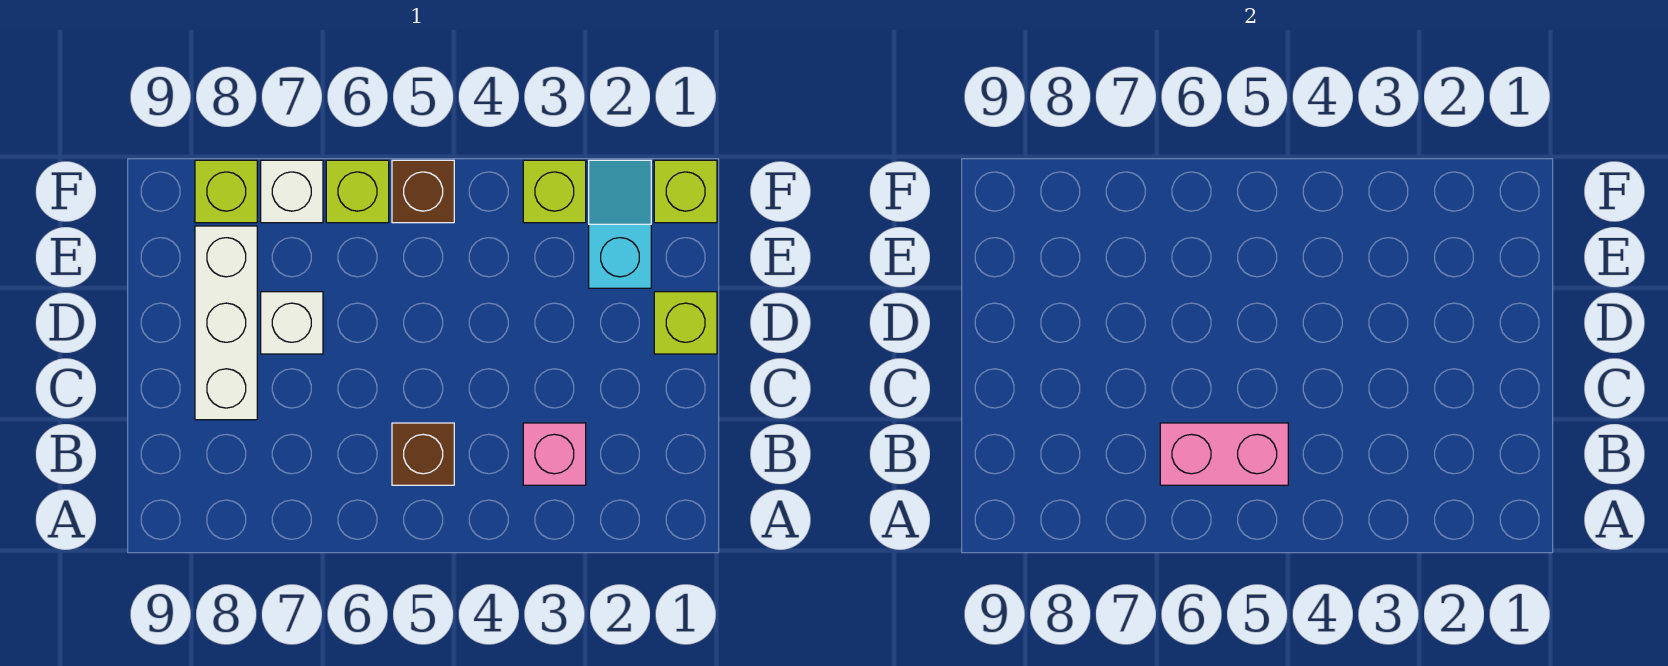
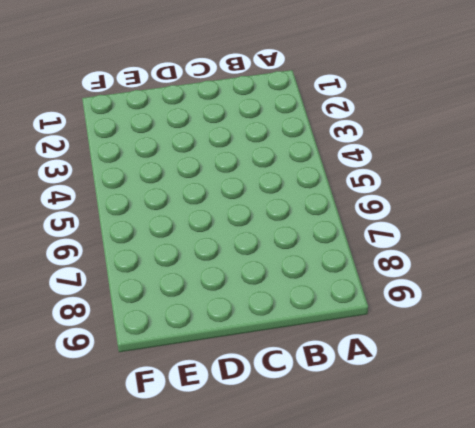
none -> pink brick B3 level 1
none -> brown brick B5 level 1
none -> white brick C8:E8 level 1

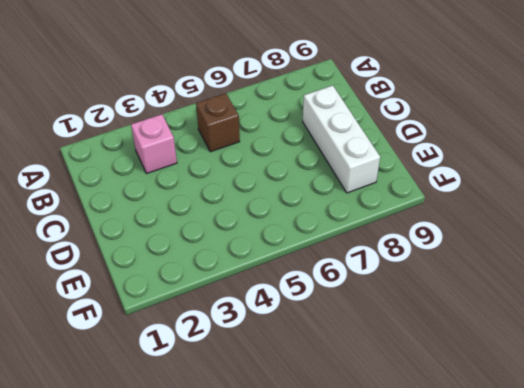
none -> lime brick D1 level 1
none -> white brick D7 level 1
none -> cyan slope E2:F2 level 1 top E

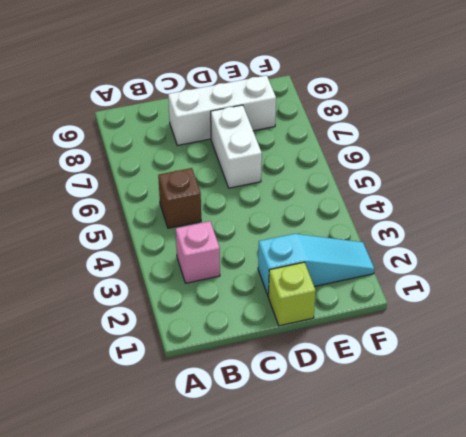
cyan slope D2:F2 level 1 top D -> cyan slope E2:F2 level 1 top E
white brick D6:D7 level 1 -> white brick D7 level 1
none -> lime brick F1 level 1
none -> lime brick F3 level 1
none -> brown brick F5 level 1

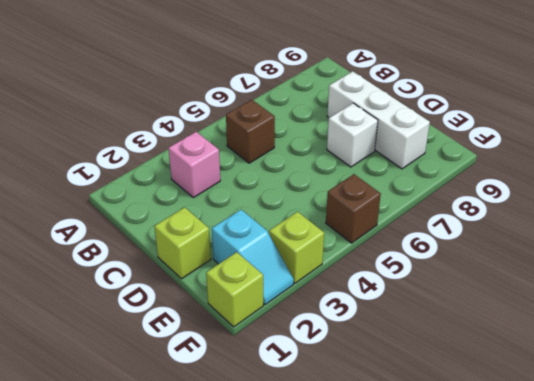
none -> lime brick F6 level 1
none -> white brick F7 level 1
none -> lime brick F8 level 1

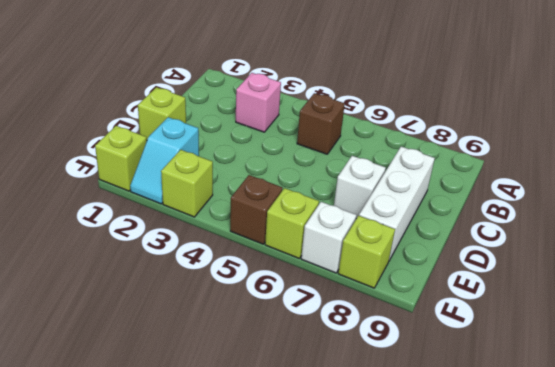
none -> pink brick B5:B6 level 2

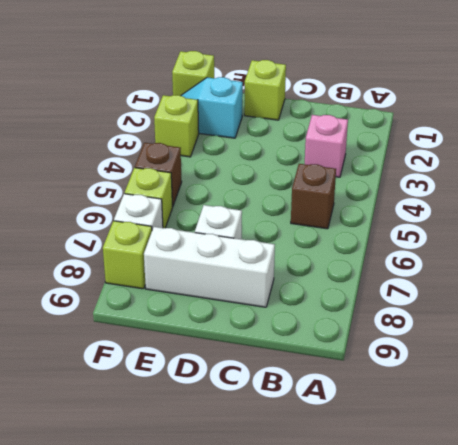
none -> pink brick B5:B6 level 2

